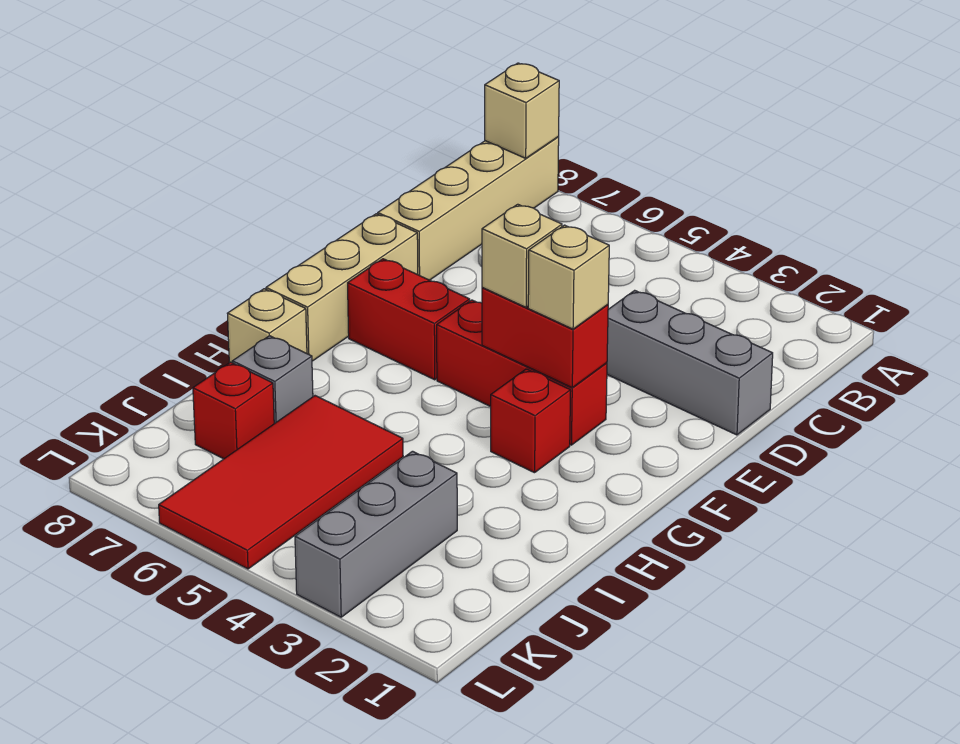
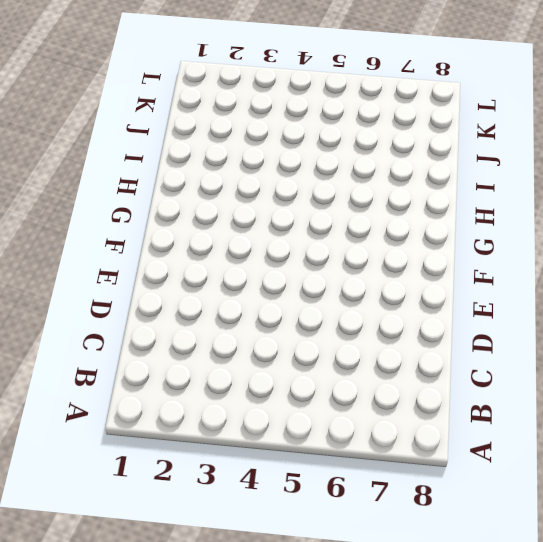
none -> tan brick A8:D8 level 1
none -> grey brick D1:D3 level 1
none -> tan brick E8:G8 level 1

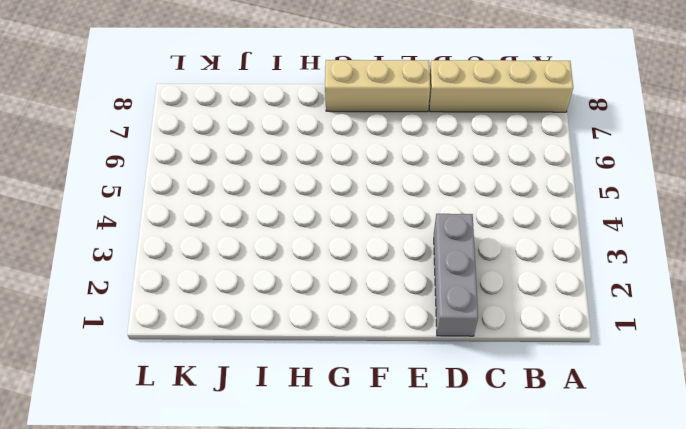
none -> red brick F3:F5 level 1
none -> red brick F6:F7 level 1
none -> red brick G3 level 1

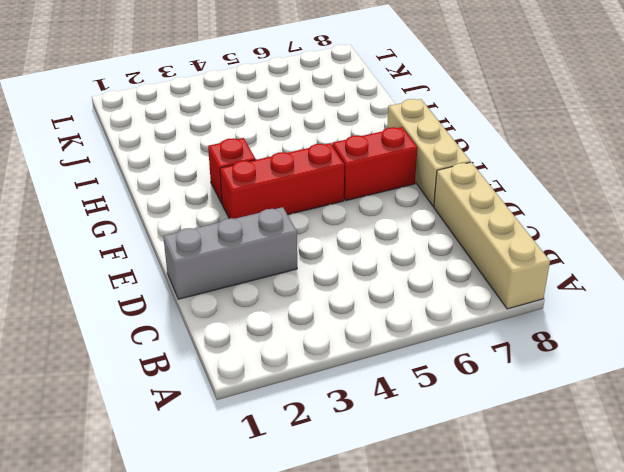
none -> tan brick H8 level 1
none -> red tile I5:L6 level 1
none -> grey brick I7 level 1

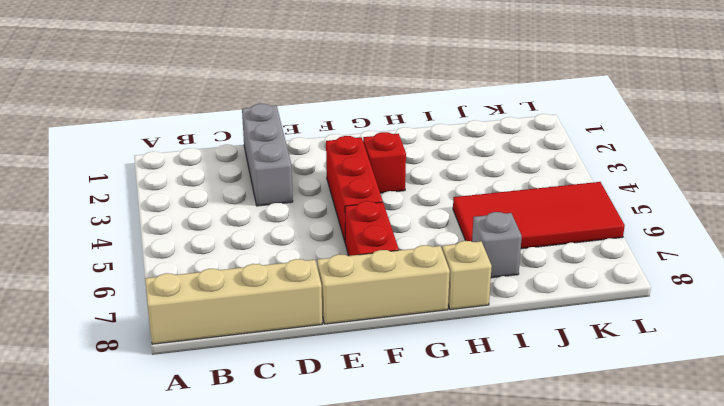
none -> grey brick J3:L3 level 1
none -> red brick J7 level 1
none -> tan brick A8 level 2

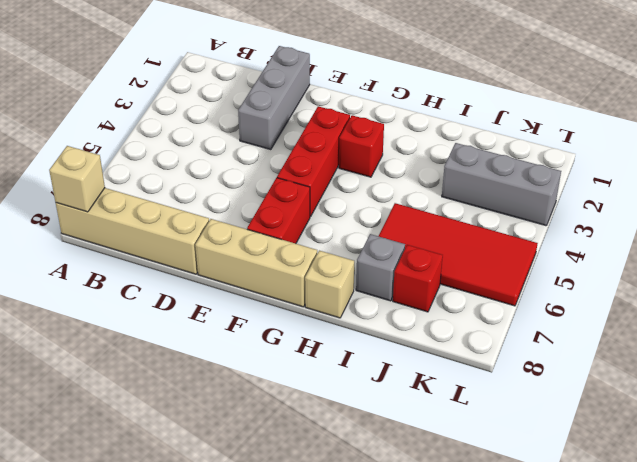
none -> red brick F3:F4 level 2
none -> tan brick F3 level 3
none -> tan brick F4 level 3

